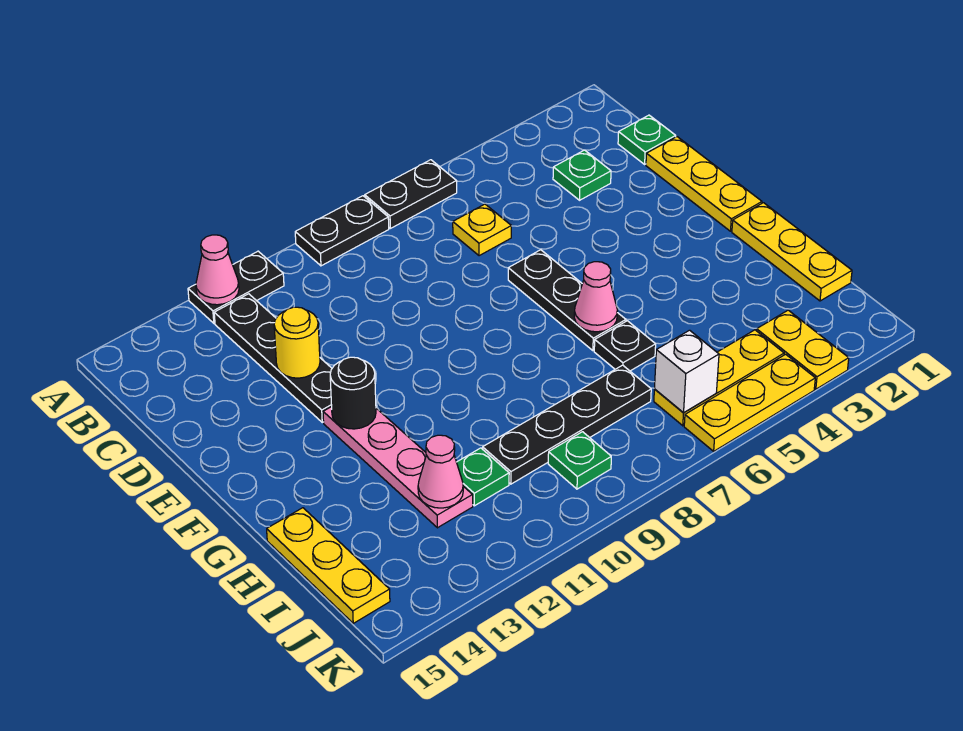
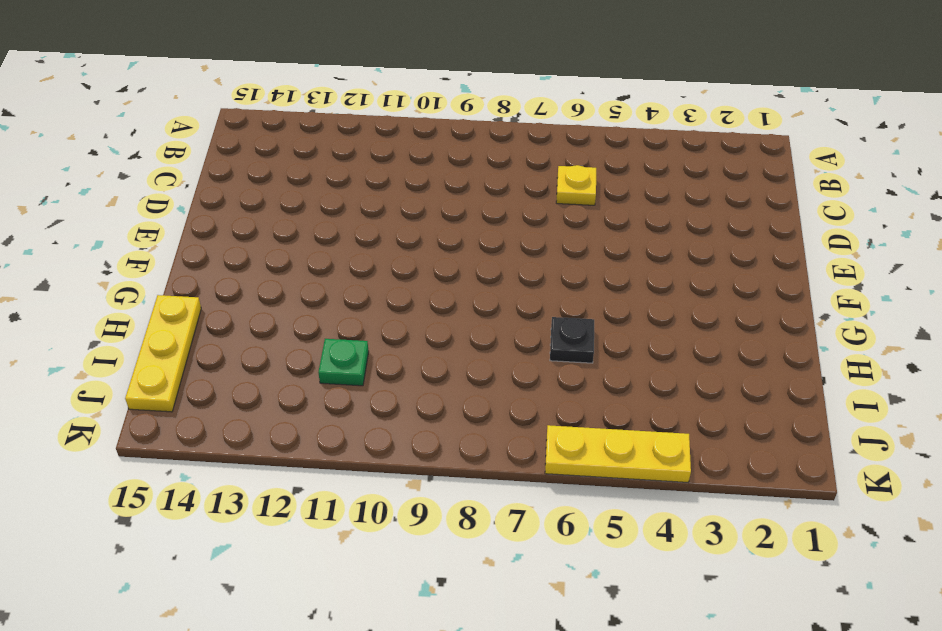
none -> black plate A6:A7 level 1
none -> black plate A8:A9 level 1
none -> black plate A11:A12 level 1

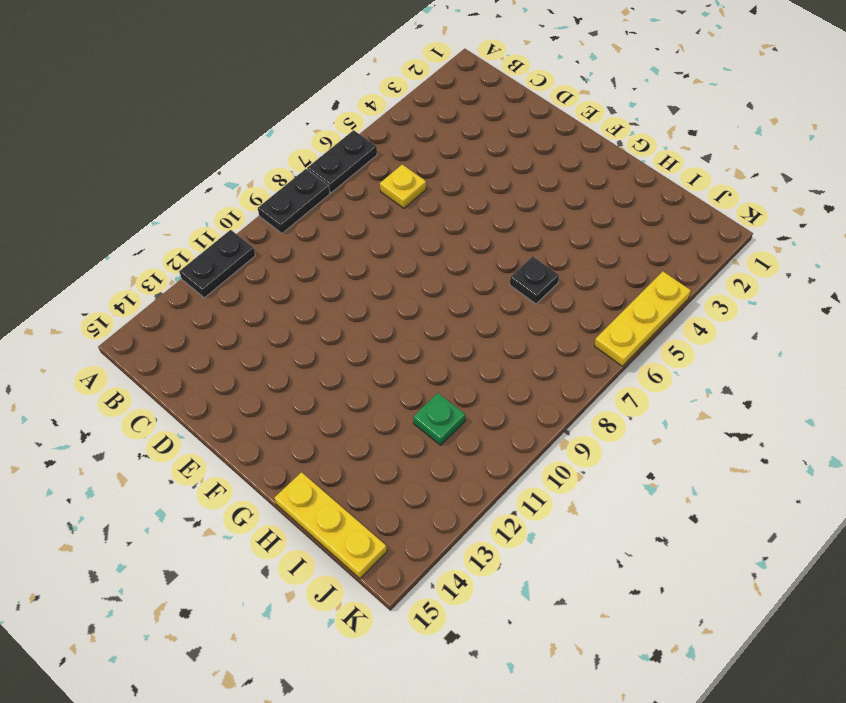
none -> black plate B12:E12 level 1
none -> green plate C1 level 1
none -> green plate C3 level 1

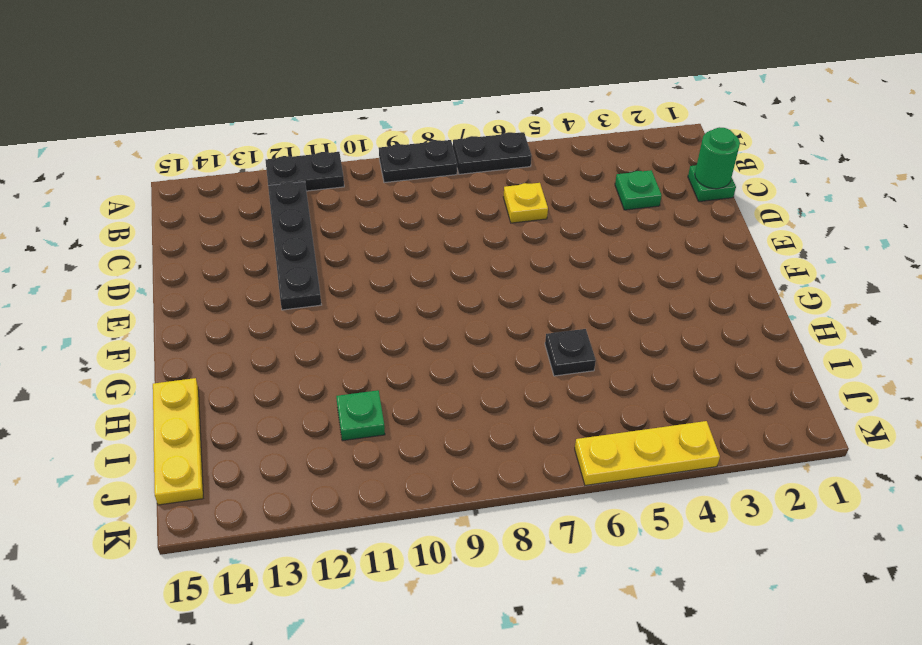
green round brick C1 level 2 -> none
none -> yellow plate D1:F1 level 1
none -> black plate E6:G6 level 1
none -> pink plate F12:I12 level 1

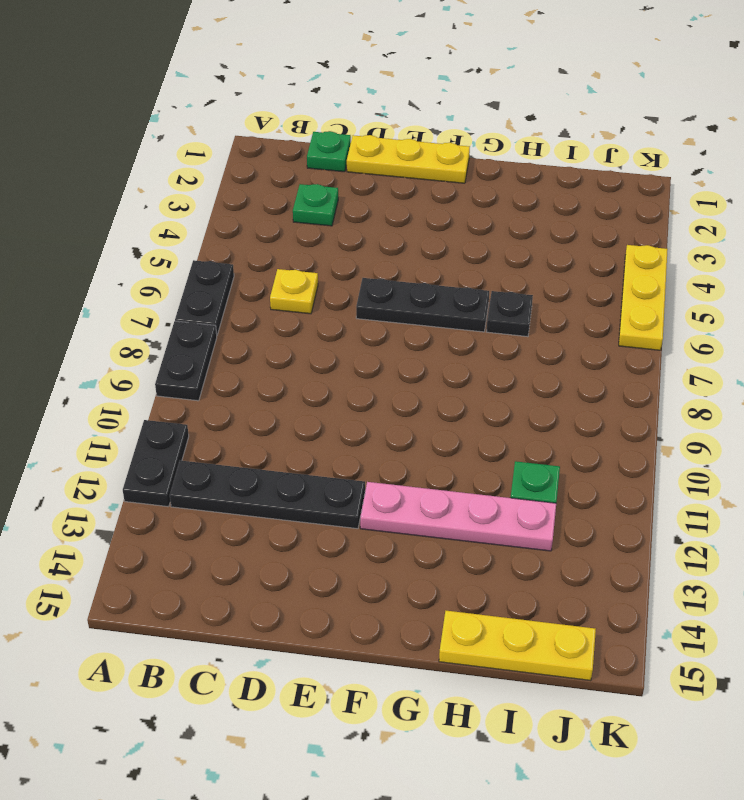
none -> yellow plate G1:I1 level 1
none -> black plate I7:I10 level 1
none -> yellow plate J3:K3 level 1

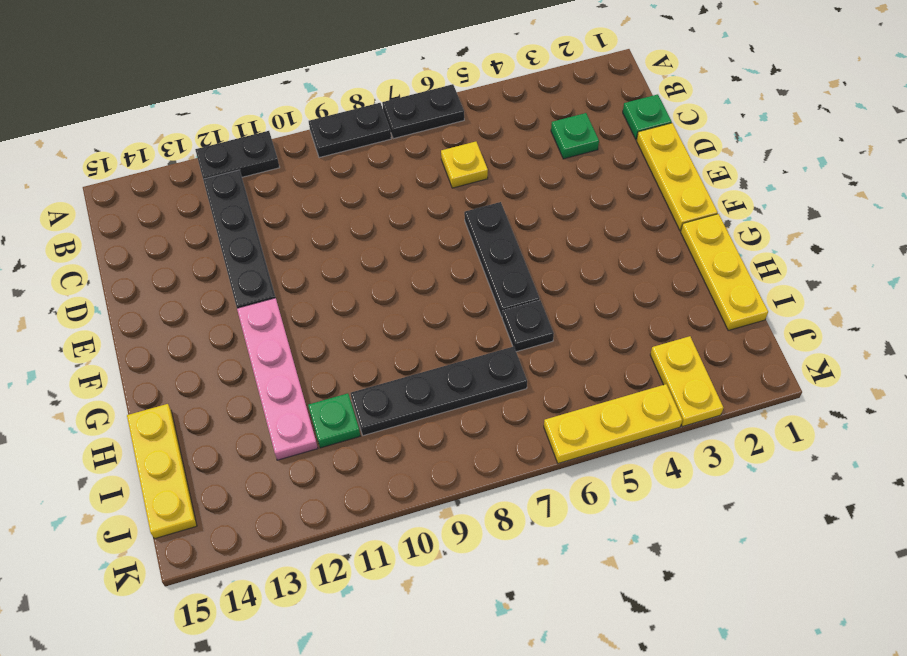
none -> yellow plate J4:J6 level 1
none -> green plate J9 level 1
none -> pink cone A12 level 2

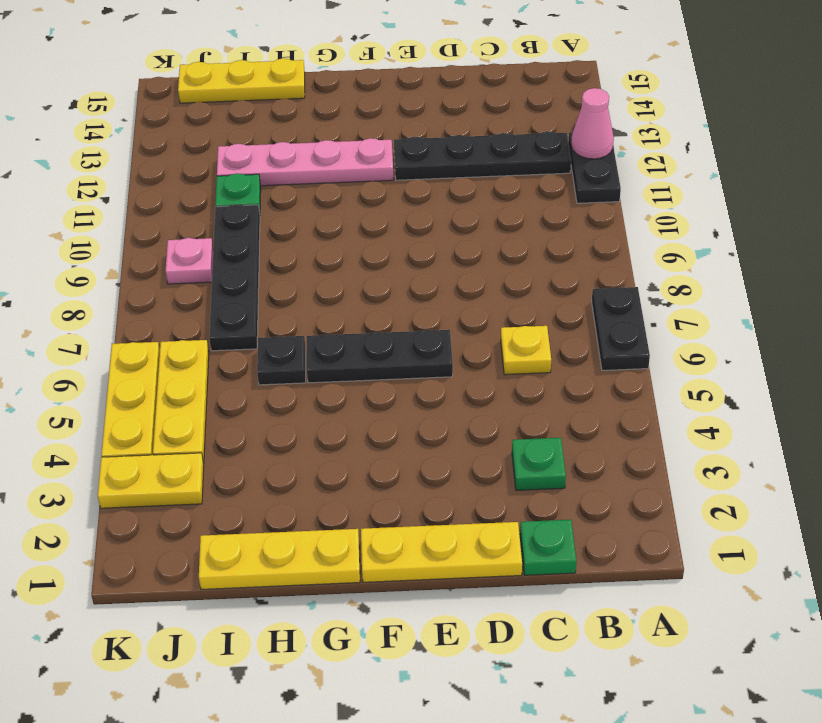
pink plate J9 level 1 -> green plate J9 level 1
none -> black plate A8:A9 level 1
none -> yellow round brick D12 level 2
none -> black round brick F12 level 2

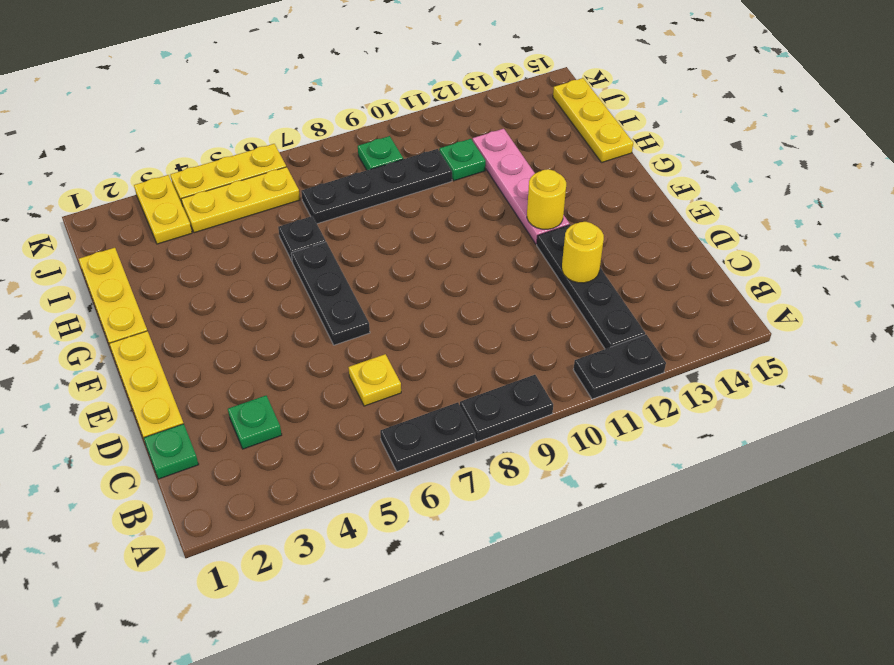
yellow round brick F12 level 2 -> black round brick F12 level 2
none -> pink cone A12 level 2
none -> pink cone G6 level 2
none -> pink cone I12 level 2

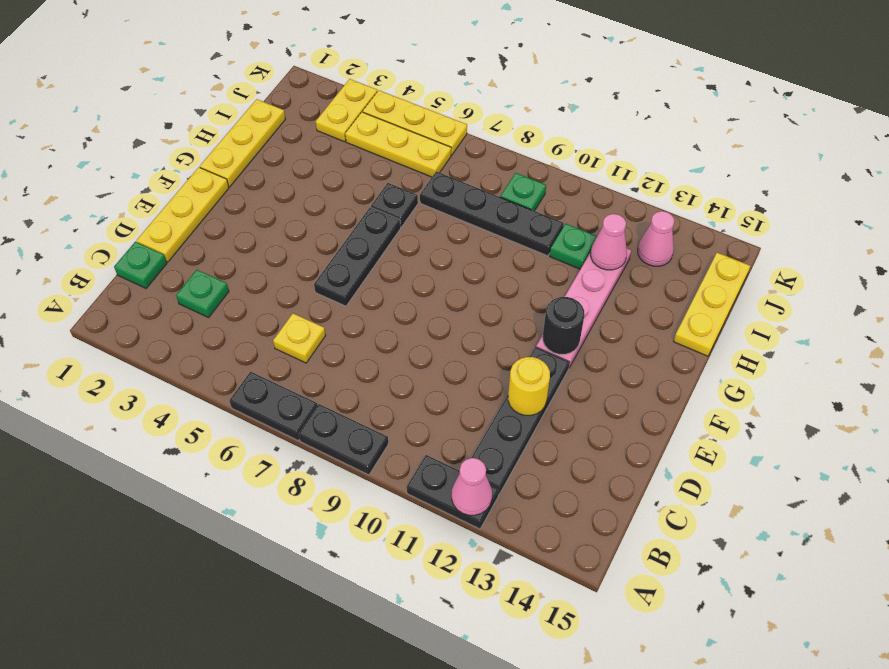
pink cone J13 level 1 -> pink cone G6 level 2
none -> white brick J6 level 2

